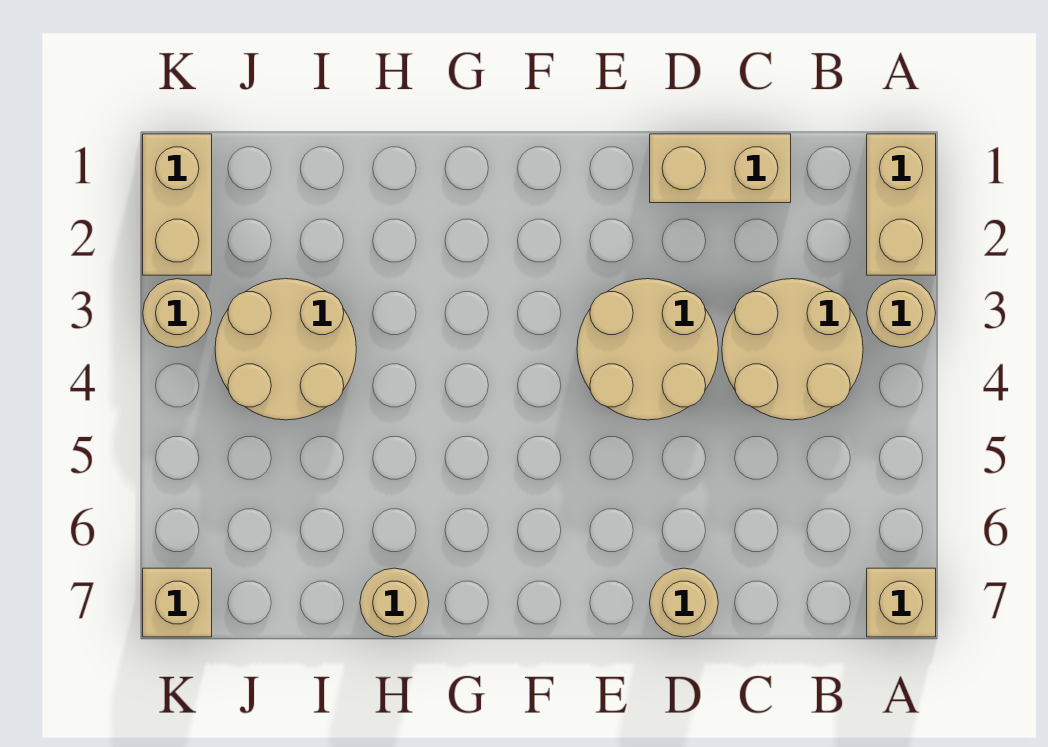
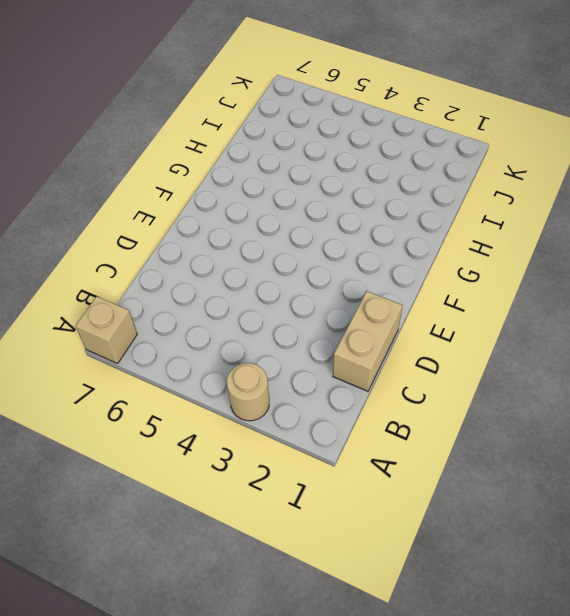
none -> tan brick A1:A2 level 1
none -> tan round brick B3:C4 level 1
none -> tan round brick D3:E4 level 1

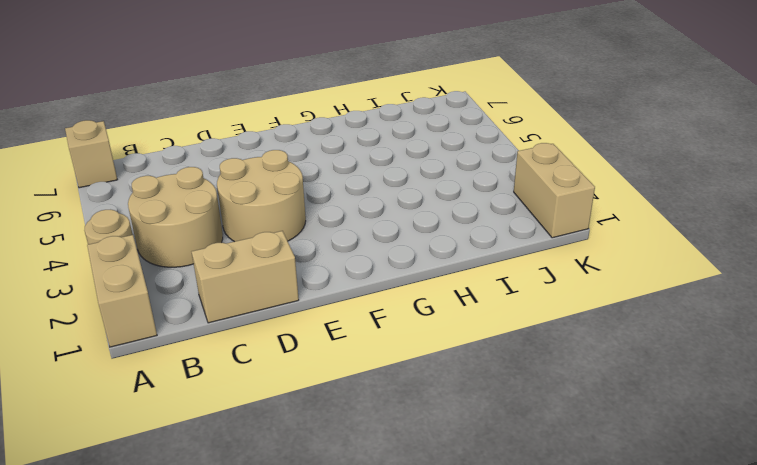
none -> tan round brick D7 level 1
none -> tan round brick H7 level 1
none -> tan round brick I3:J4 level 1

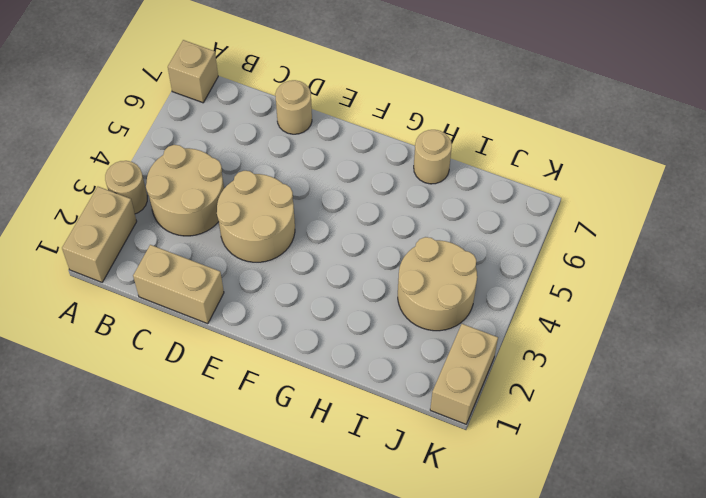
none -> tan round brick K3 level 1
none -> tan brick K7 level 1

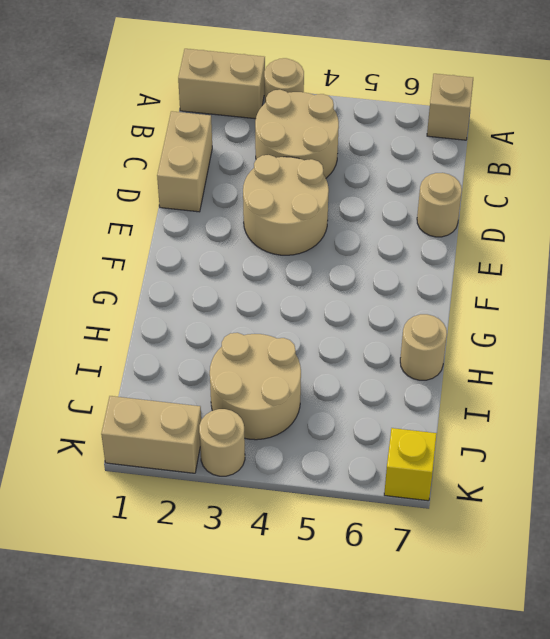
yellow brick K7 level 1 -> tan brick K7 level 1

